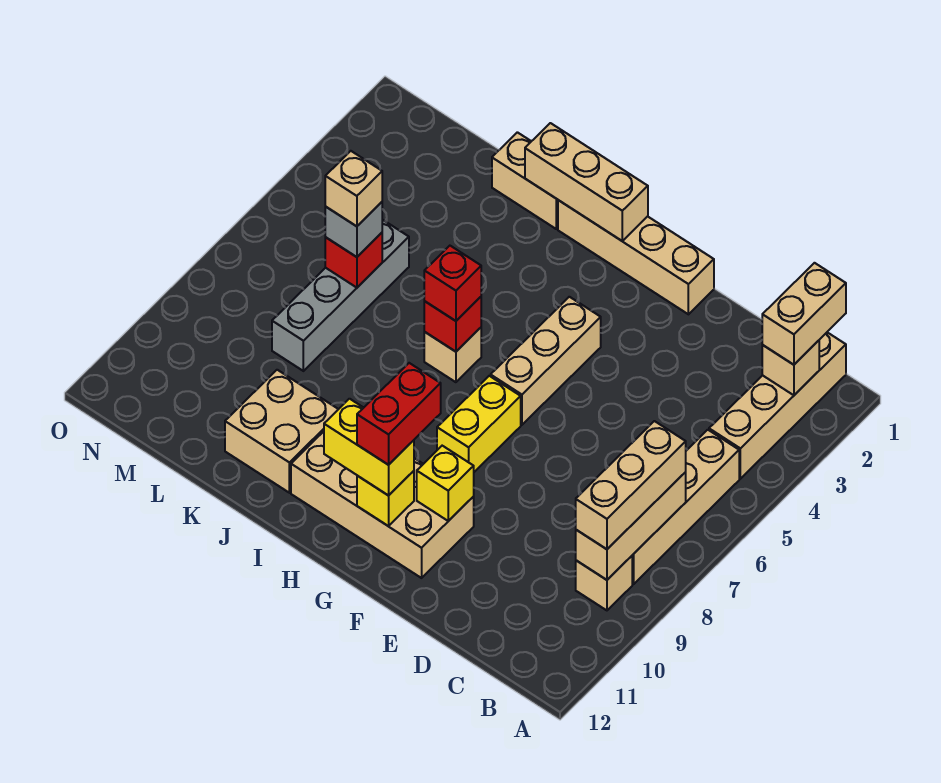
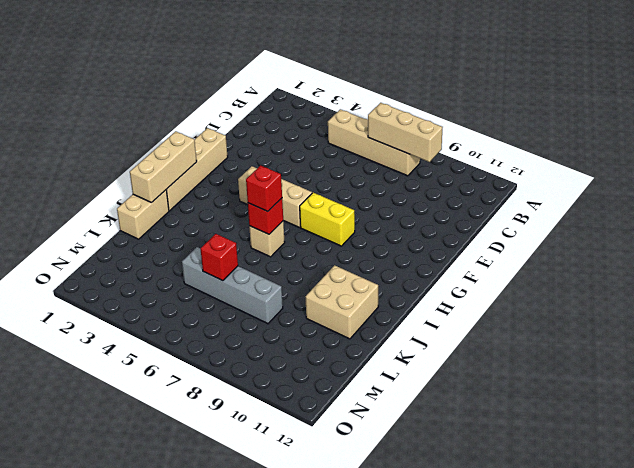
none -> tan brick B1:B4 level 1
none -> tan brick B9 level 1
none -> tan brick F10:I11 level 1

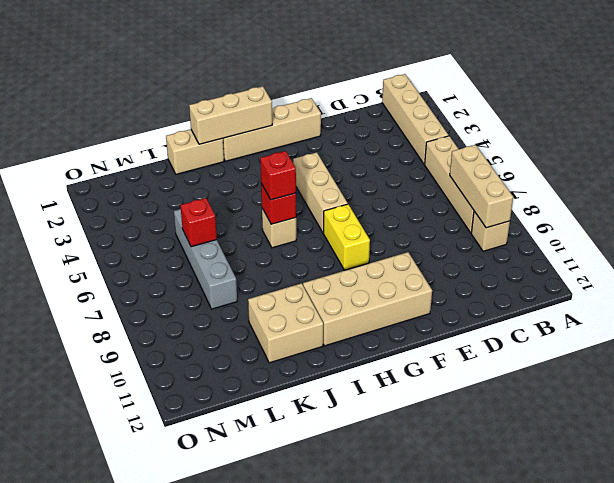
none -> tan brick B2 level 2
none -> yellow brick F10 level 2
none -> yellow brick G11 level 2

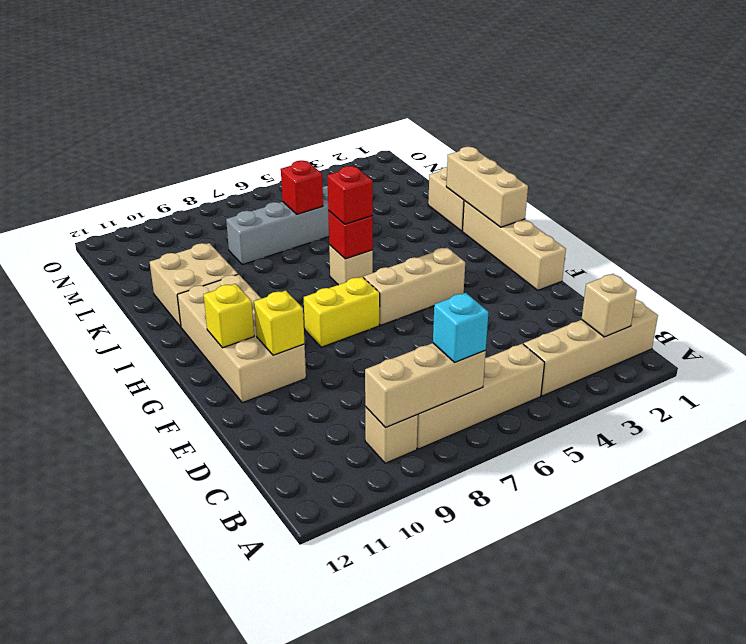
cyan brick B7 level 3 -> tan brick B7:B9 level 3
none -> tan brick B1:B2 level 3
none -> yellow brick G11:H11 level 3
none -> grey brick L6 level 3

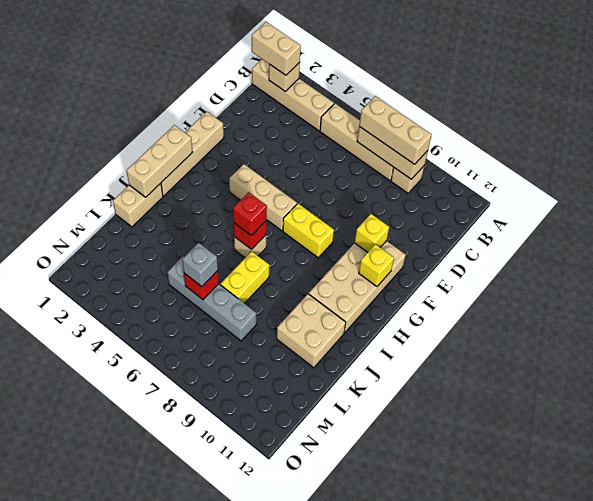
yellow brick J7:K7 level 1 -> yellow brick G11:H11 level 3
none -> red brick G10:G11 level 4
none -> tan brick L6 level 4

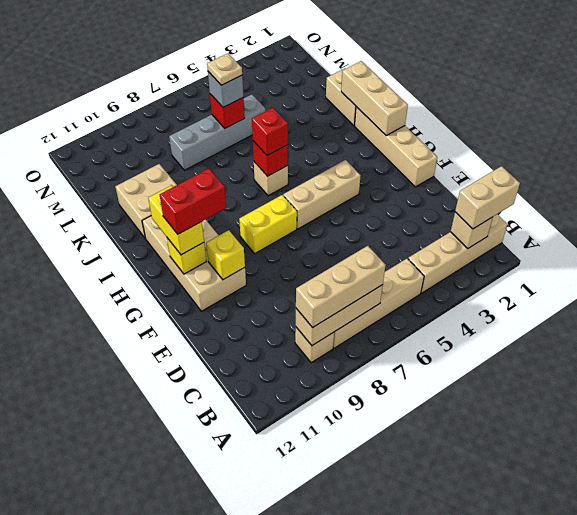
tan plate L6 level 4 -> tan brick L6 level 4

